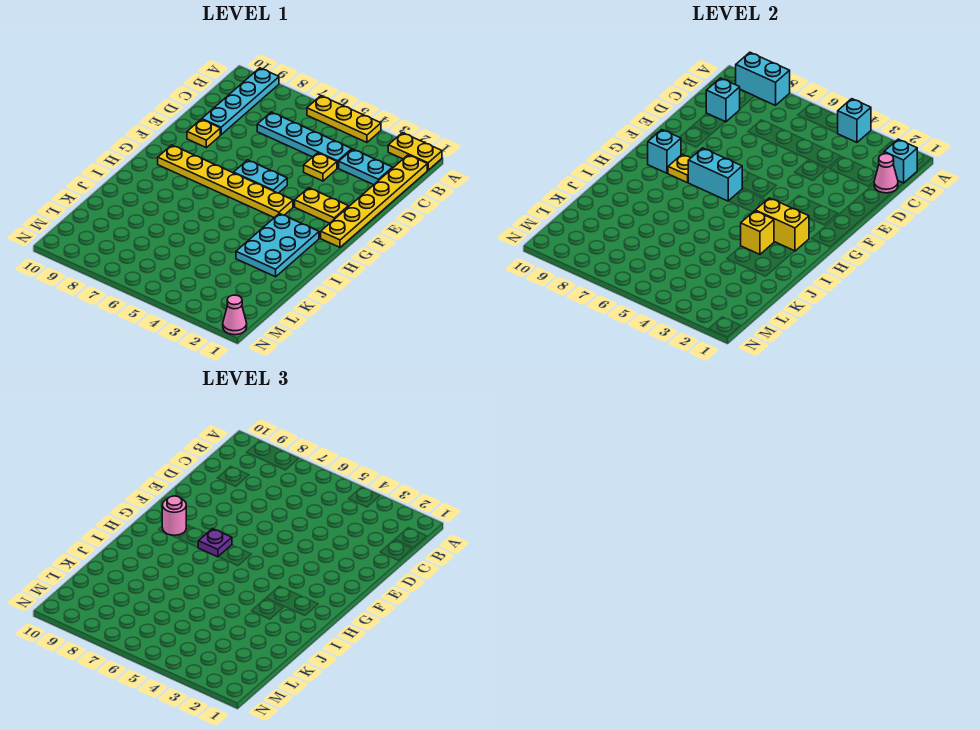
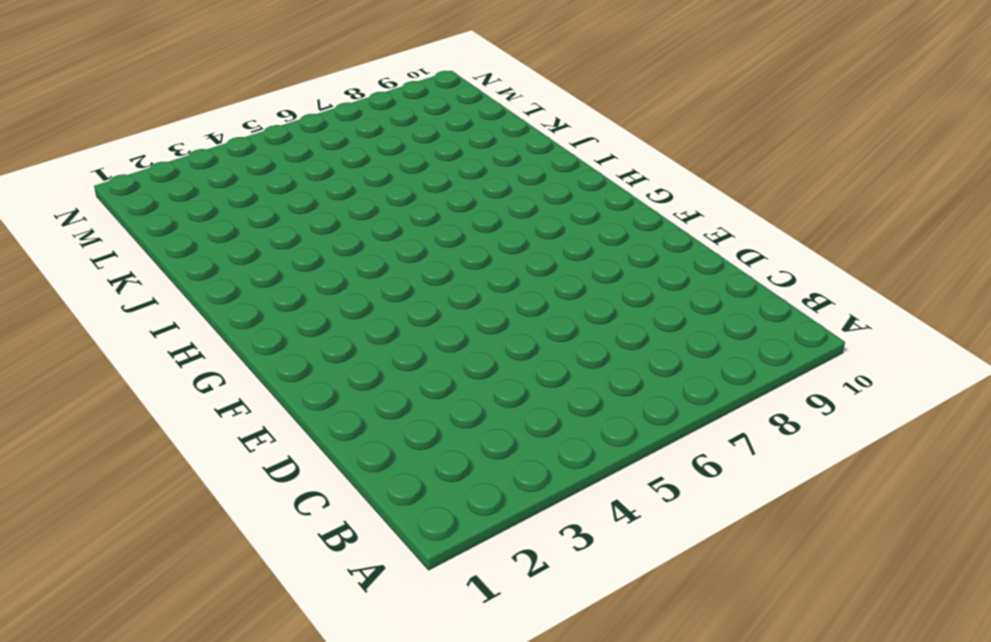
none -> yellow plate A1:A2 level 1
none -> yellow plate A4:A6 level 1
none -> cyan plate A9:D9 level 1

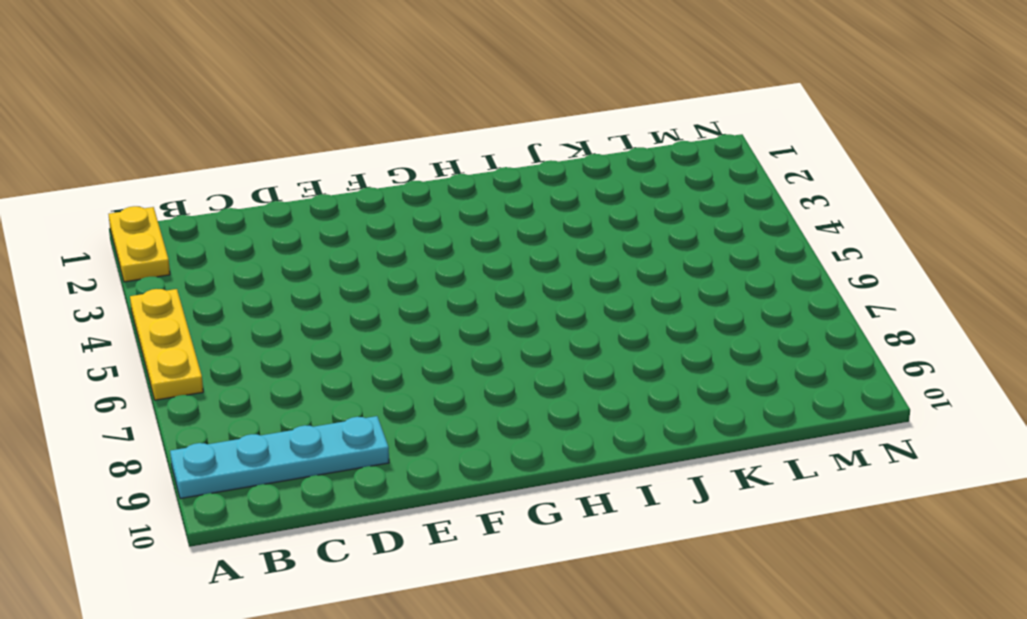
none -> yellow plate B1:G1 level 1
none -> cyan plate C2:C3 level 1
none -> cyan plate C4:C7 level 1

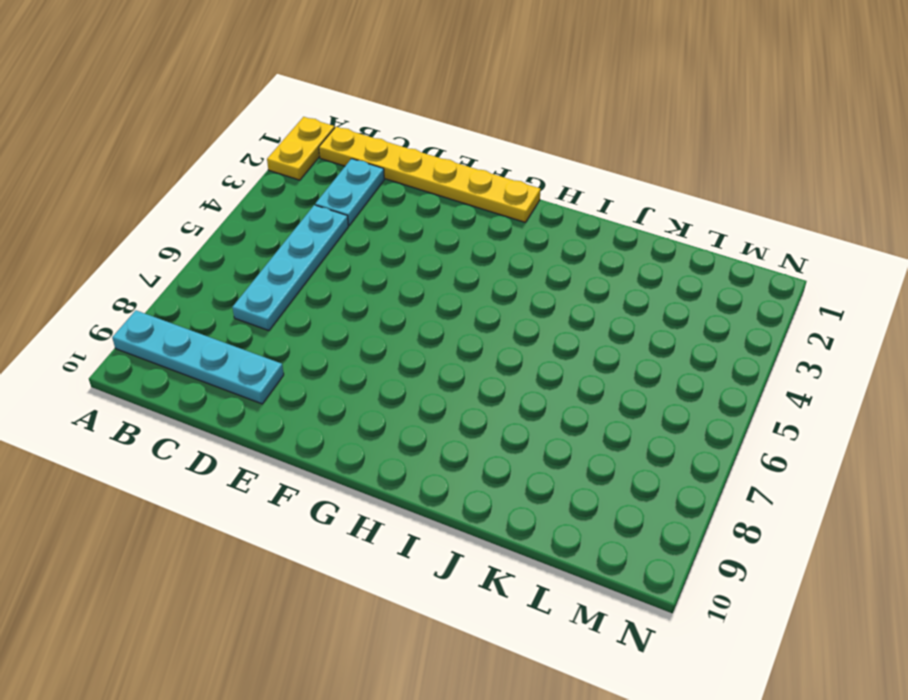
none -> yellow plate A4:A6 level 1
none -> yellow plate D4 level 1
none -> yellow plate E9 level 1

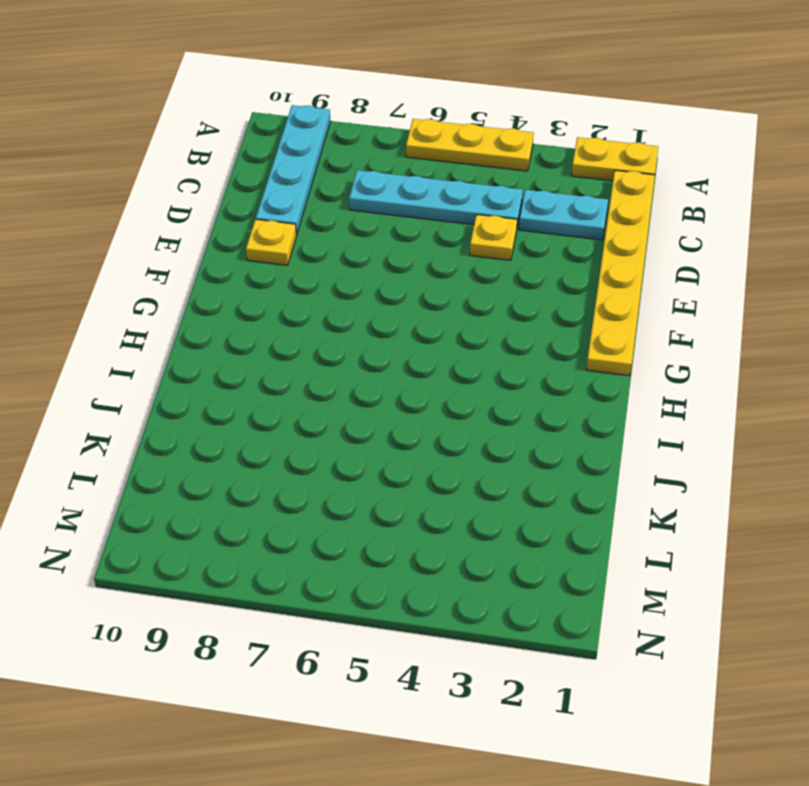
none -> yellow plate F2:F3 level 1
none -> cyan plate F5:F6 level 1
none -> yellow plate G4:G9 level 1

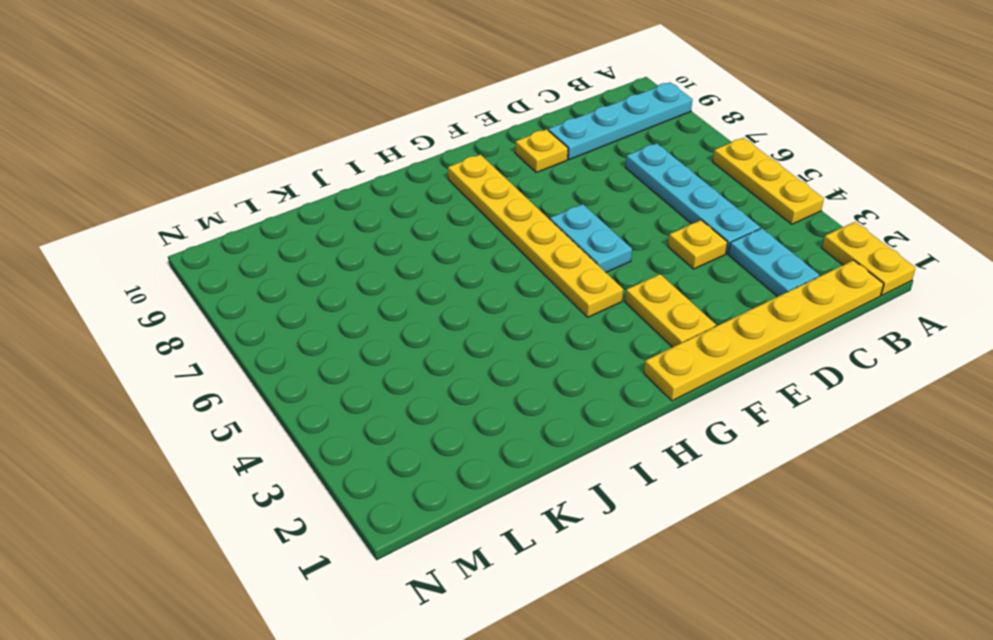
none -> cyan plate H2:J3 level 1
none -> pink cone N1 level 1
none -> cyan brick A4 level 2

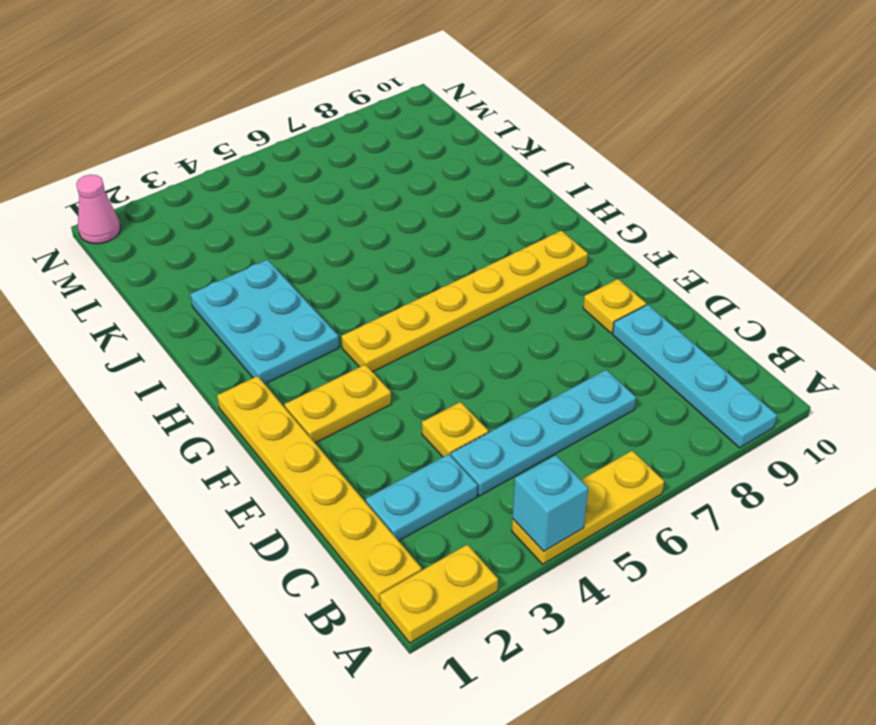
none -> cyan plate F5:F6 level 1
none -> cyan brick A8:A9 level 2
none -> cyan brick B1 level 2

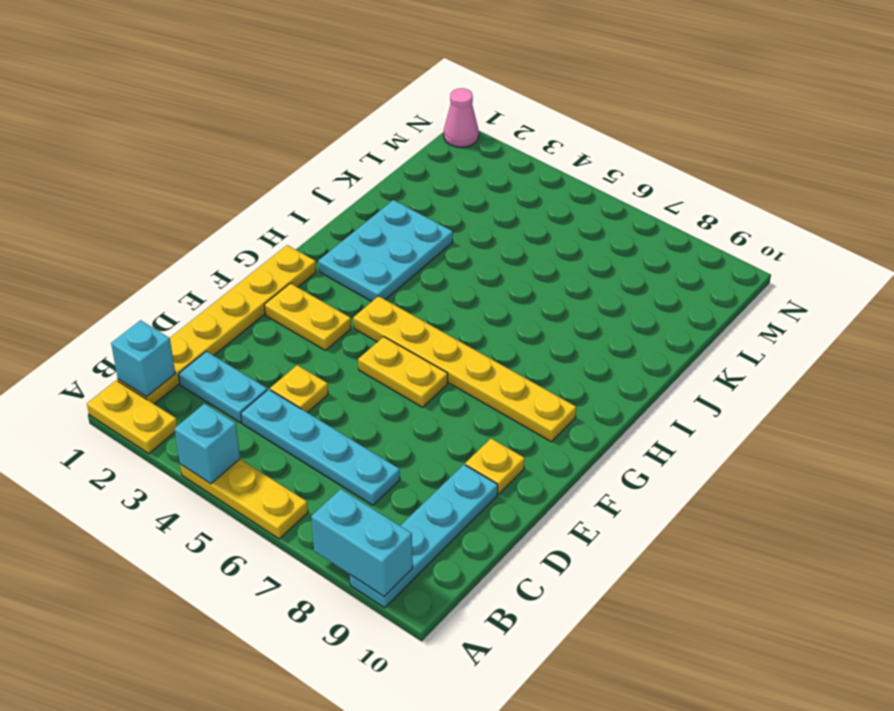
yellow plate F5:F6 level 1 -> cyan plate F5:F6 level 1
none -> pink cone C1 level 2
none -> cyan brick C9 level 2
none -> cyan brick G6:G7 level 2

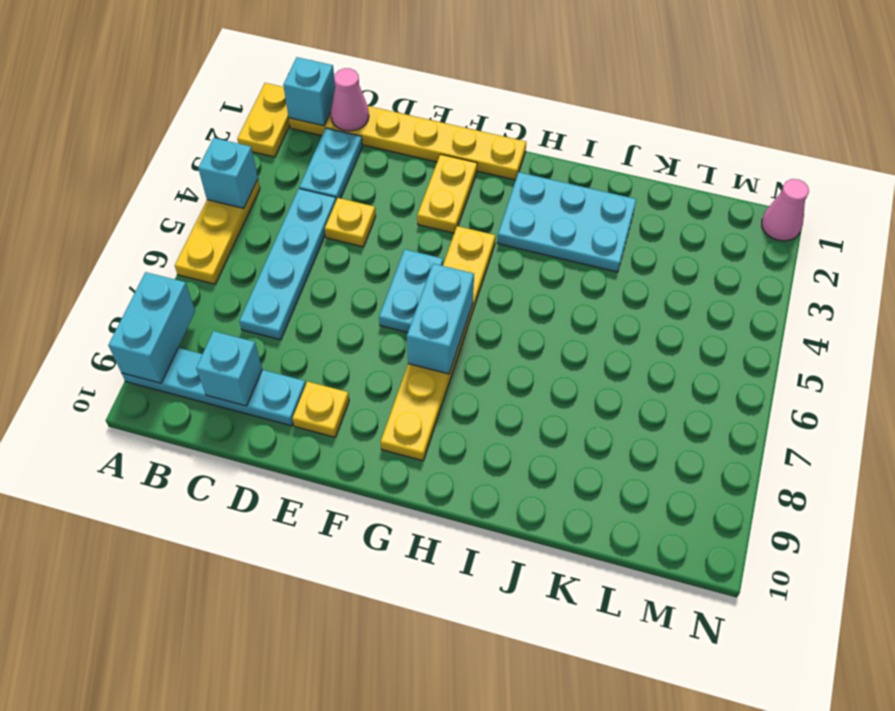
none -> yellow plate G8 level 2
none -> cyan brick G9 level 2
none -> yellow brick H2:H3 level 2

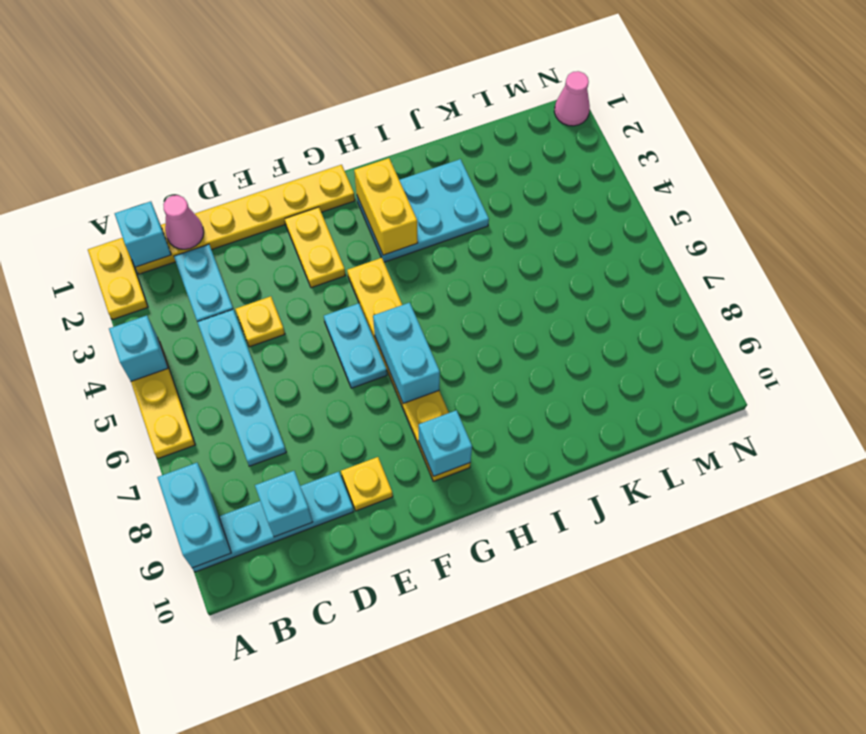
none -> yellow plate G8 level 2
none -> yellow brick I3 level 2
none -> purple plate G7 level 3

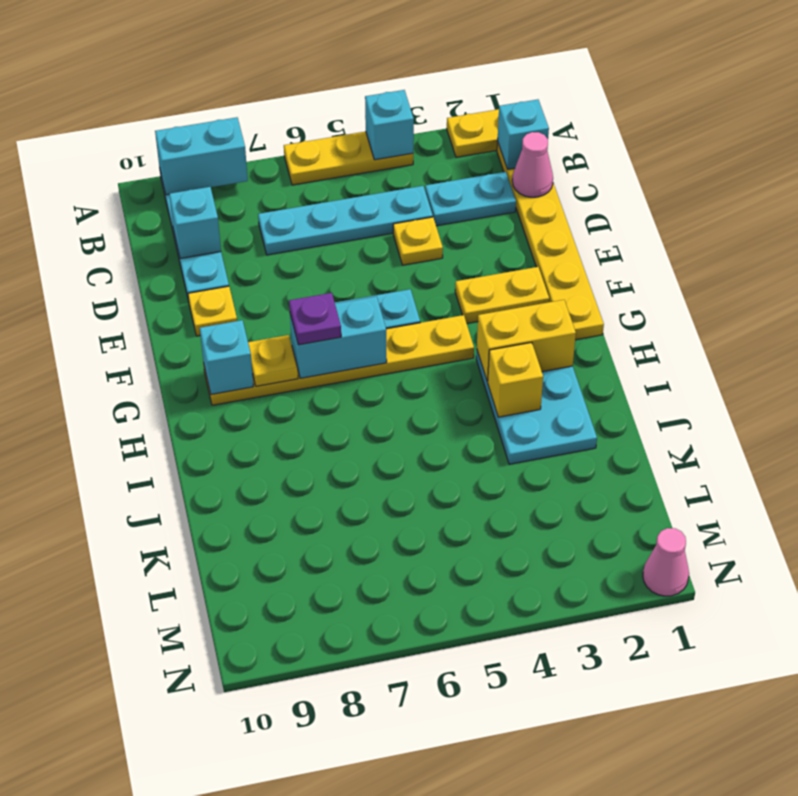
none -> pink round brick G9 level 3

